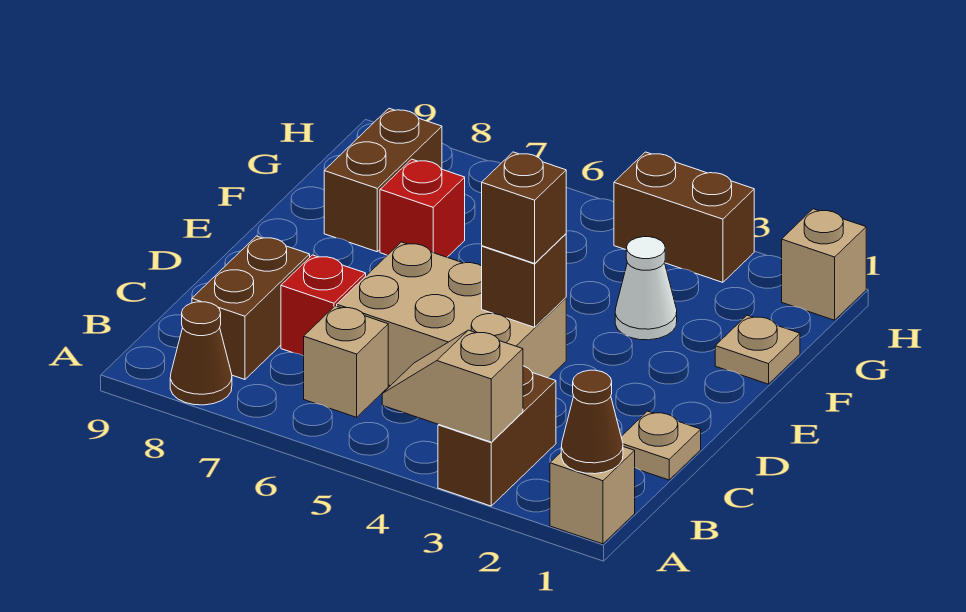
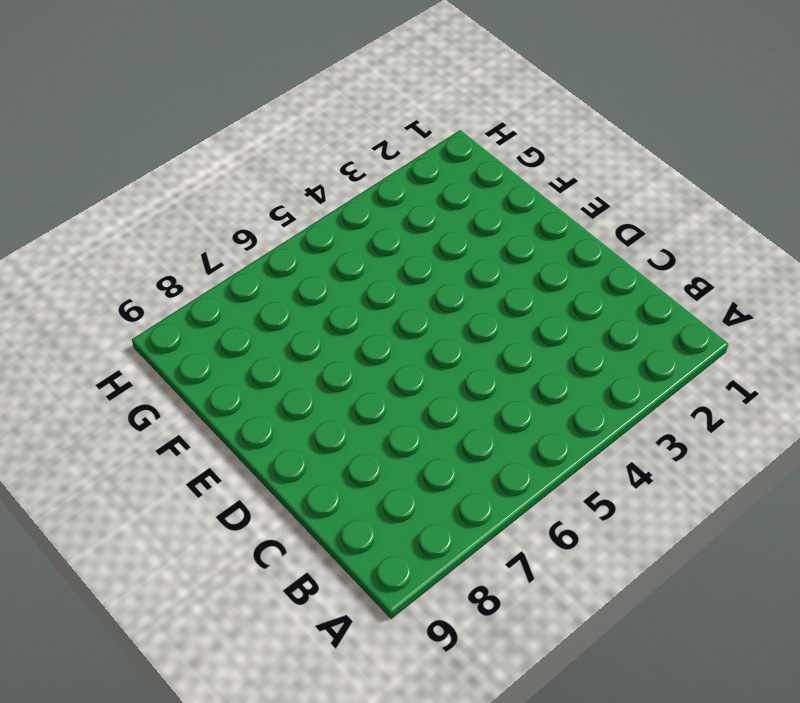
none -> tan brick A1 level 1
none -> brown brick A3:B3 level 1
none -> brown cone A8 level 1

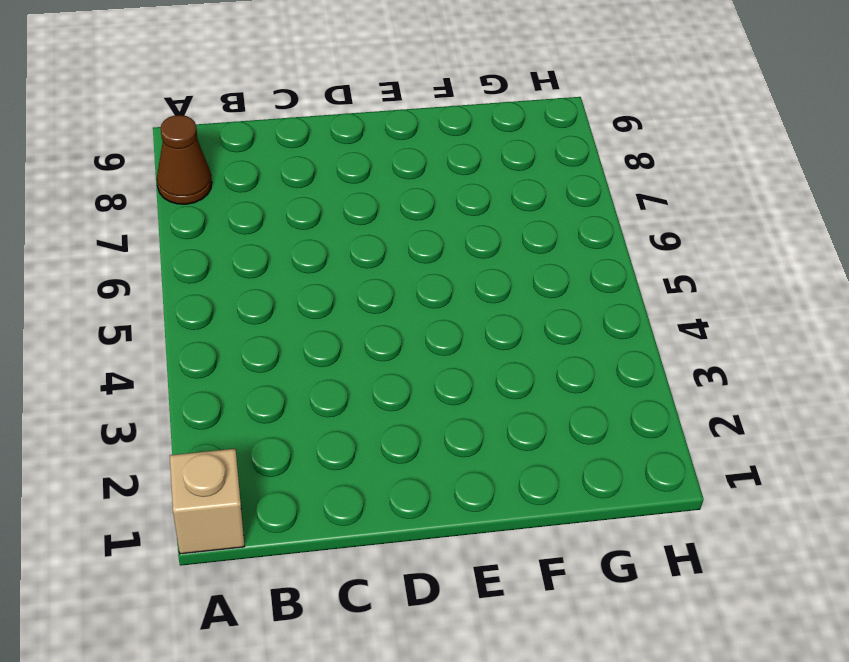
none -> brown brick A3:B3 level 1
none -> tan brick B6 level 1
none -> brown brick B8:C8 level 1

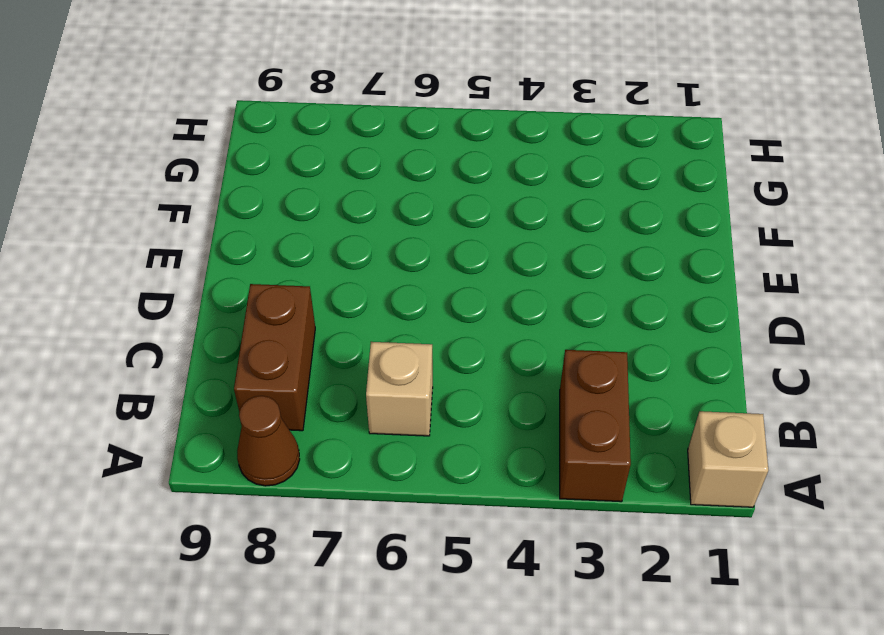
none -> tan plate C1 level 1
none -> tan brick C4:D6 level 1
none -> red brick C7 level 1

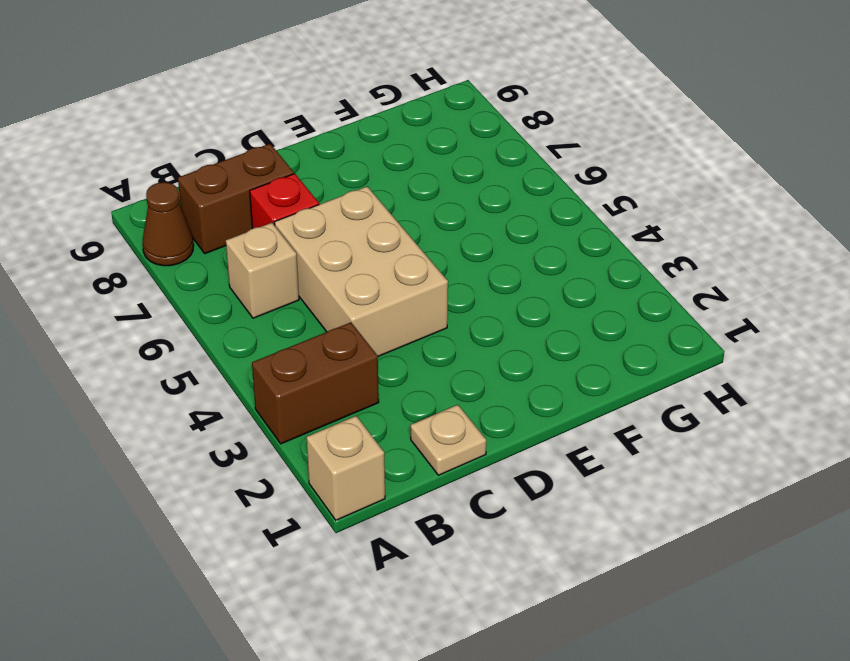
none -> tan plate F1 level 1
none -> white cone F3 level 1
none -> red brick F7 level 1

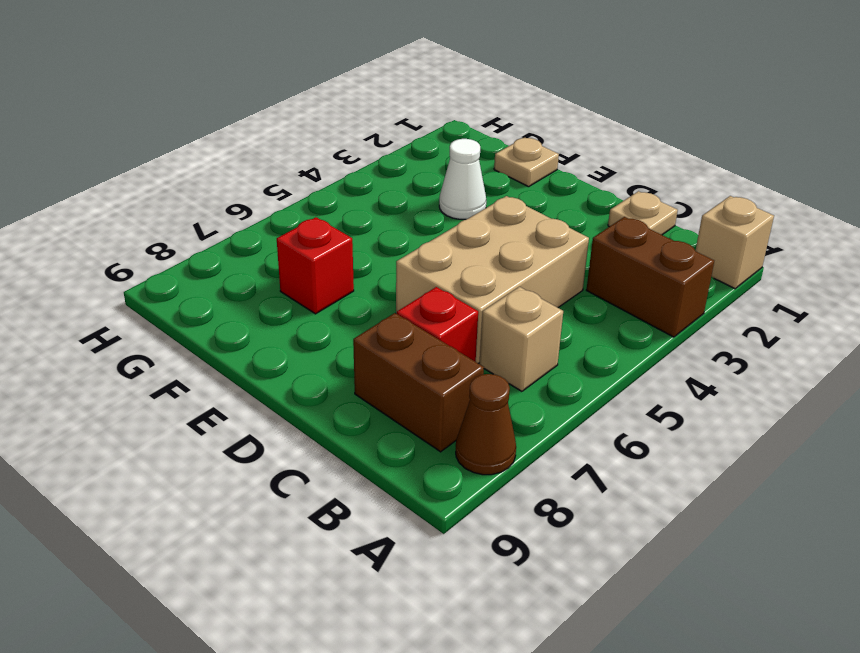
none -> brown brick F8:G8 level 1
none -> tan brick H1 level 1
none -> brown brick H3:H4 level 1

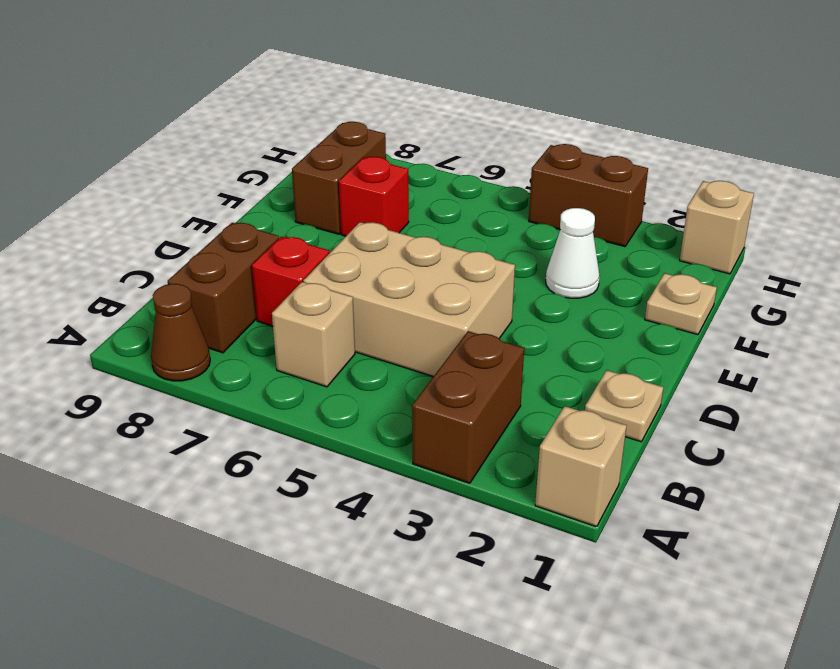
none -> brown cone A1 level 2
none -> tan slope A3:A4 level 2 top 3
none -> brown brick D4 level 2

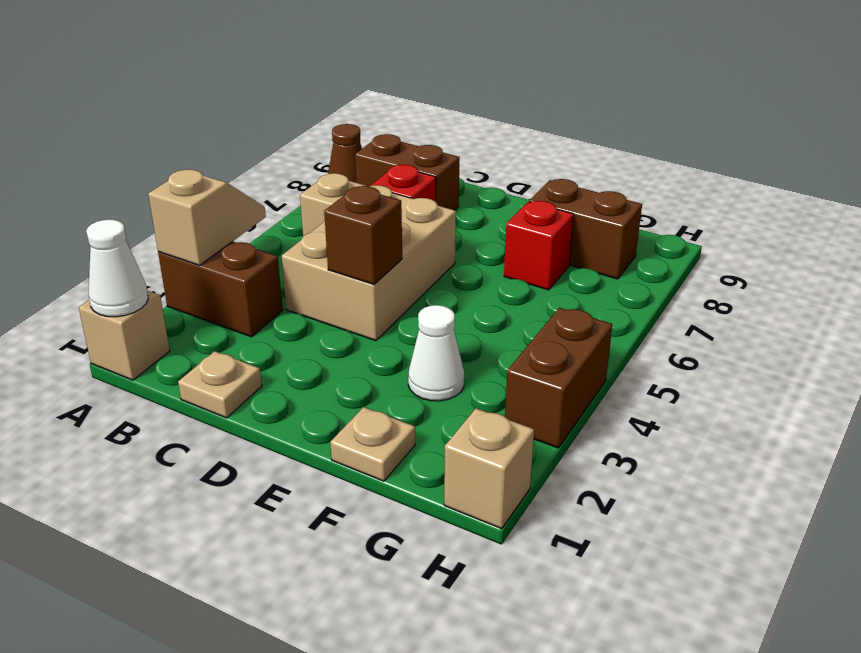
white cone A1 level 2 -> brown cone A1 level 2
none -> brown brick D4 level 3

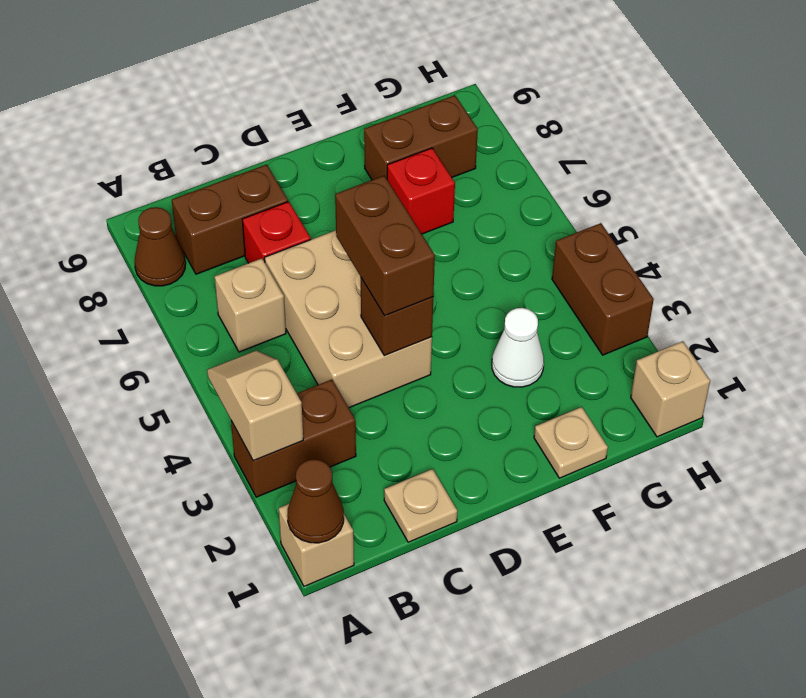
brown brick D4:D5 level 3 -> brown brick D4 level 3

